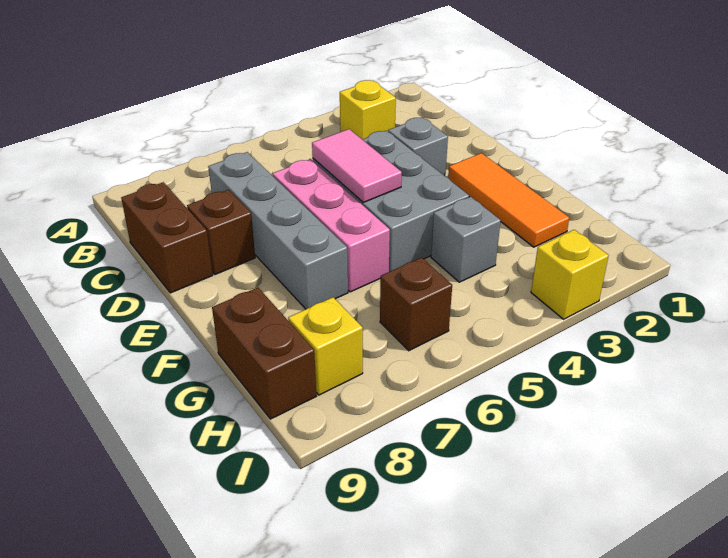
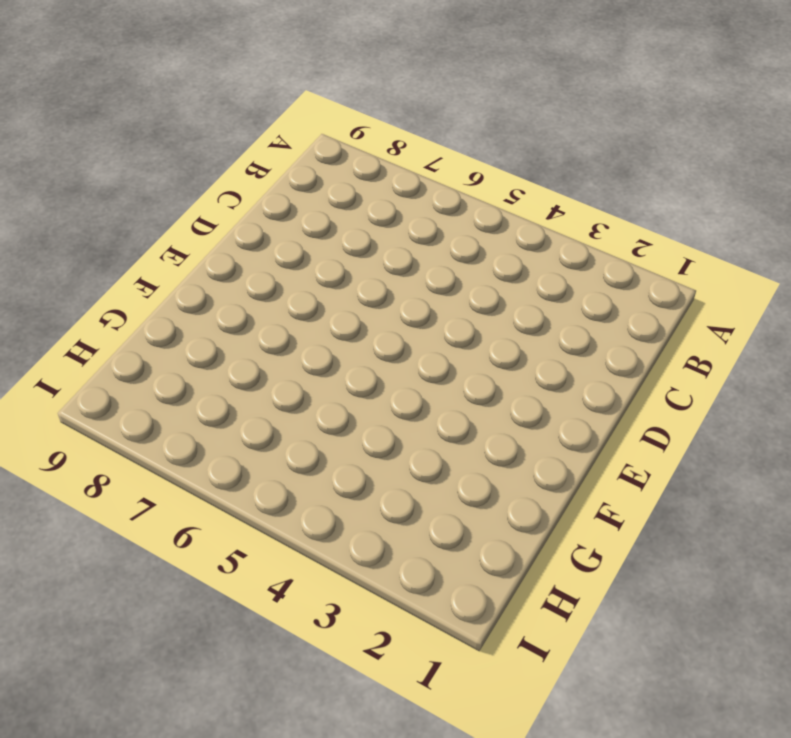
none -> yellow brick B3 level 1
none -> grey brick C7:F7 level 1
none -> brown brick C9:D9 level 1

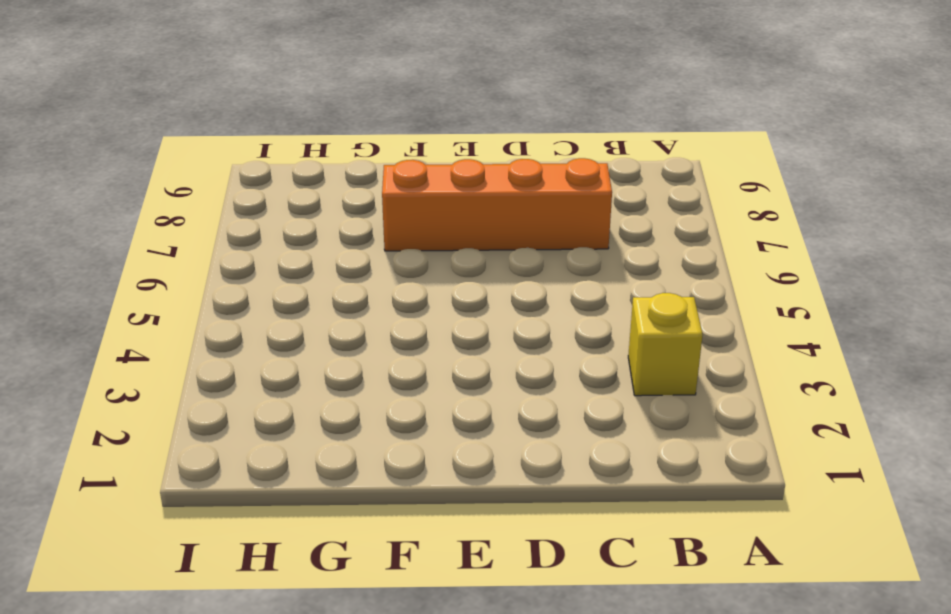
orange brick C7:F7 level 1 -> grey brick C7:F7 level 1
none -> brown brick C9:D9 level 1
none -> grey brick D3 level 1
none -> grey brick D4:F5 level 1

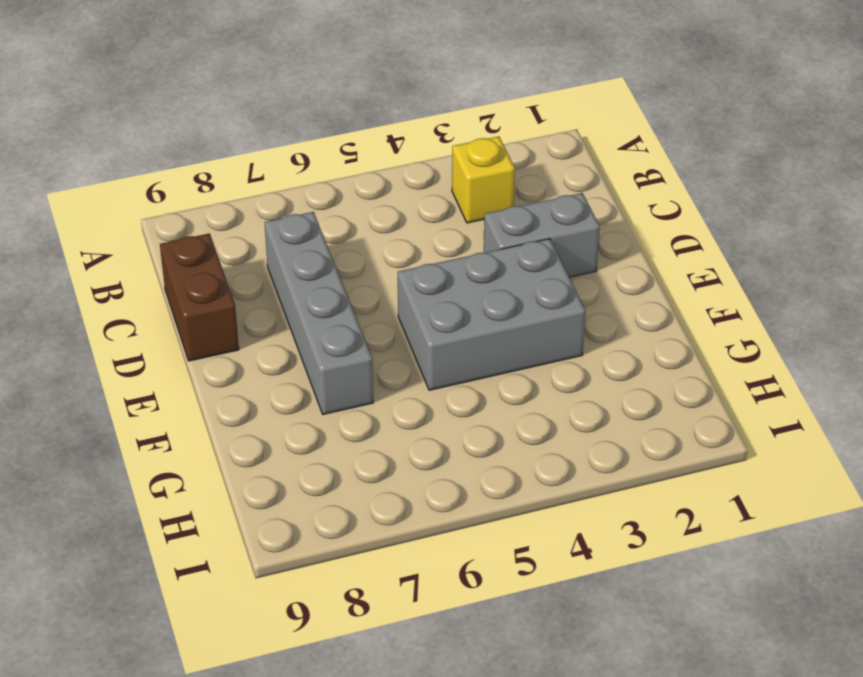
grey brick D2:D3 level 1 -> grey brick D3 level 1
grey brick E3:F5 level 1 -> grey brick D4:F5 level 1
none -> pink brick D6:F6 level 1
none -> brown brick D8 level 1
none -> orange tile E2:G2 level 1

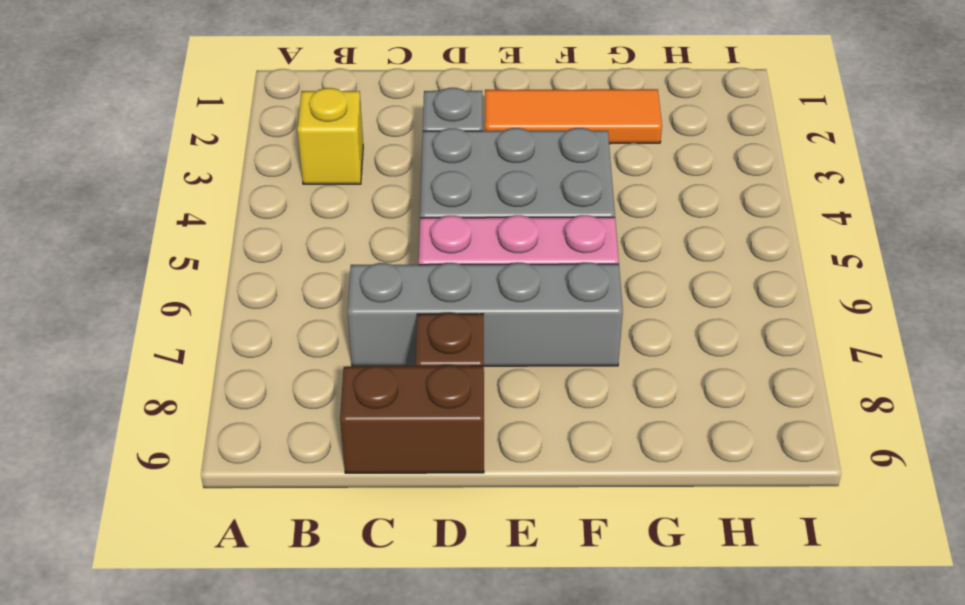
none -> grey brick G4 level 1
none -> brown brick G9:H9 level 1
none -> brown brick H6 level 1

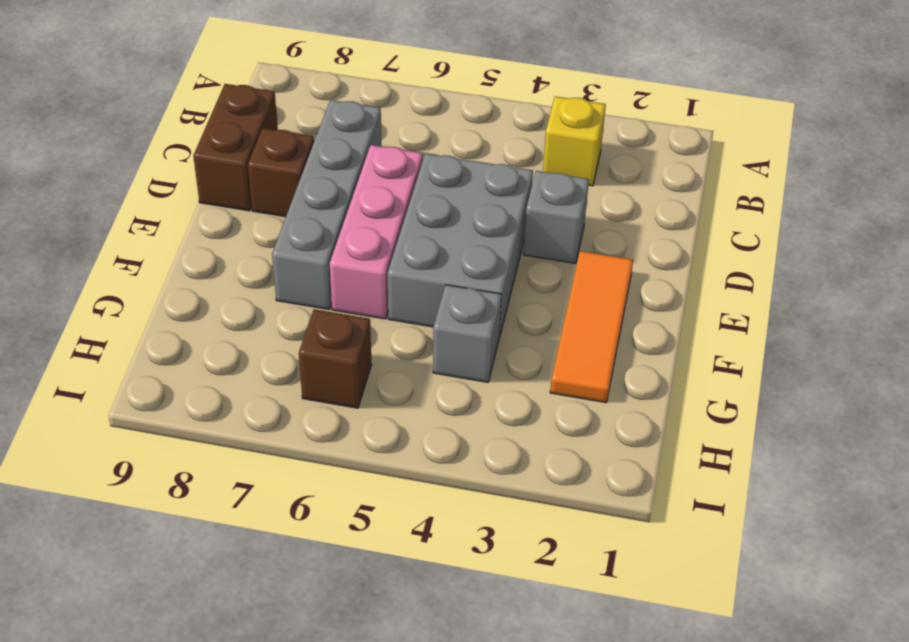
none -> brown brick G9:H9 level 1
none -> yellow brick H8 level 1
none -> yellow brick I3 level 1

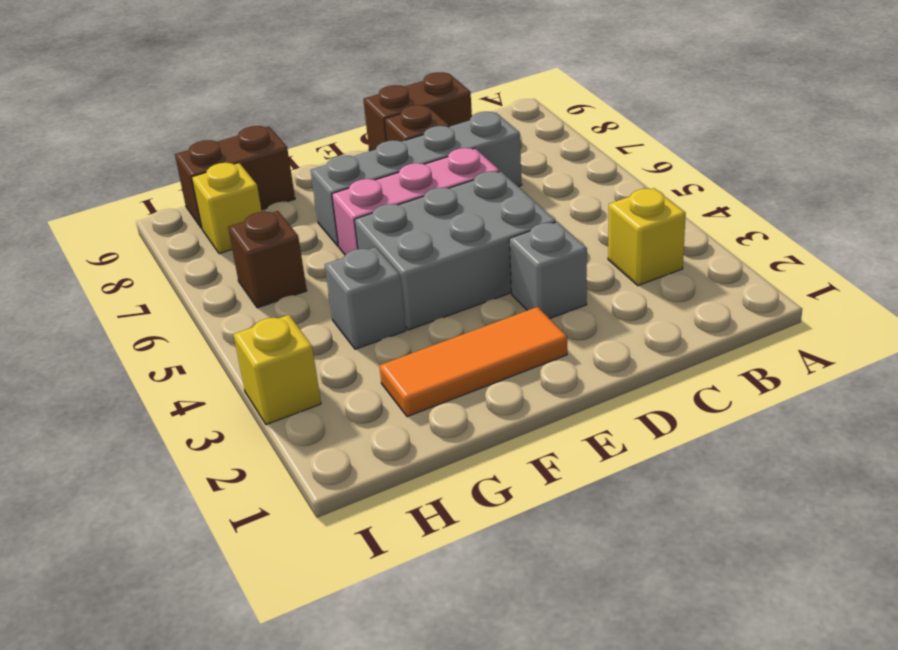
none -> pink tile D5:E5 level 2

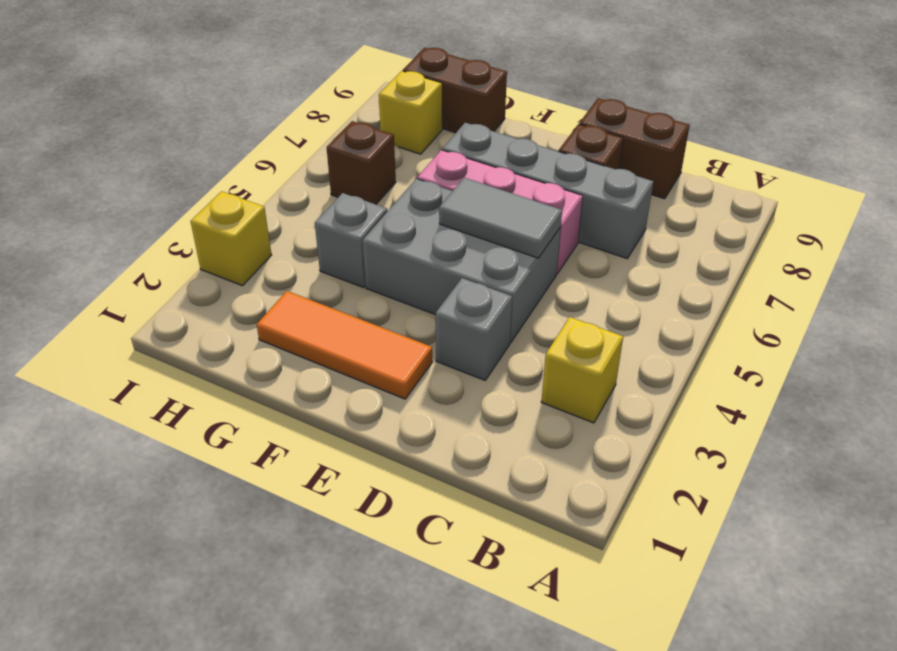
grey tile D5:E5 level 2 -> pink tile D5:E5 level 2

